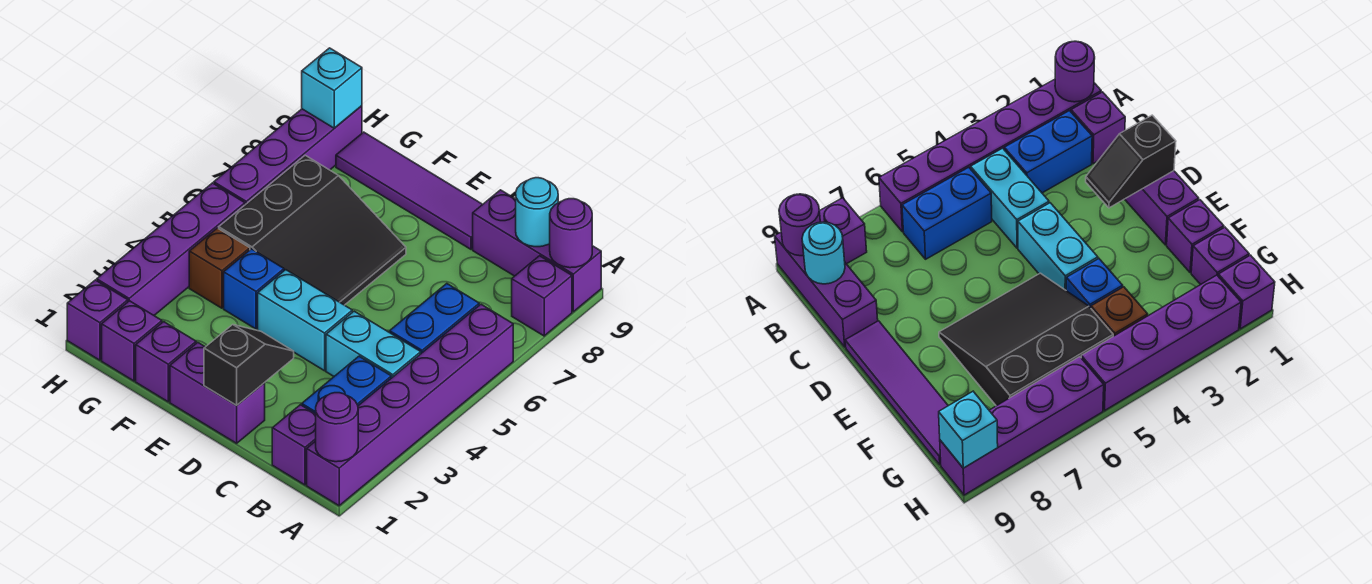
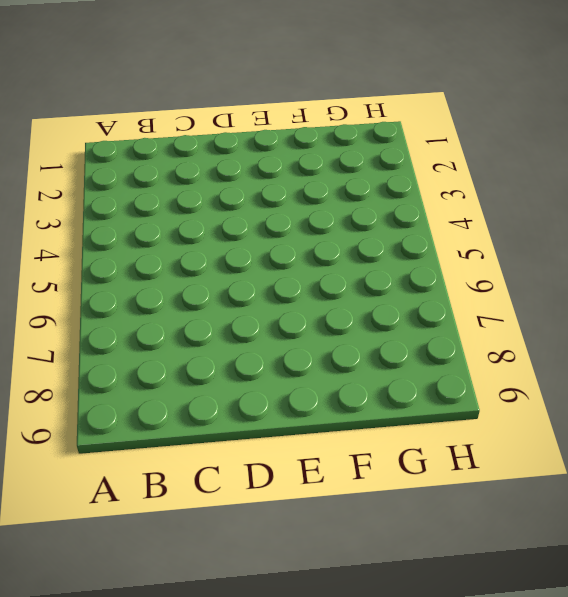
none -> purple brick A1:A6 level 1
none -> purple brick A8 level 1
none -> purple brick A9:C9 level 1

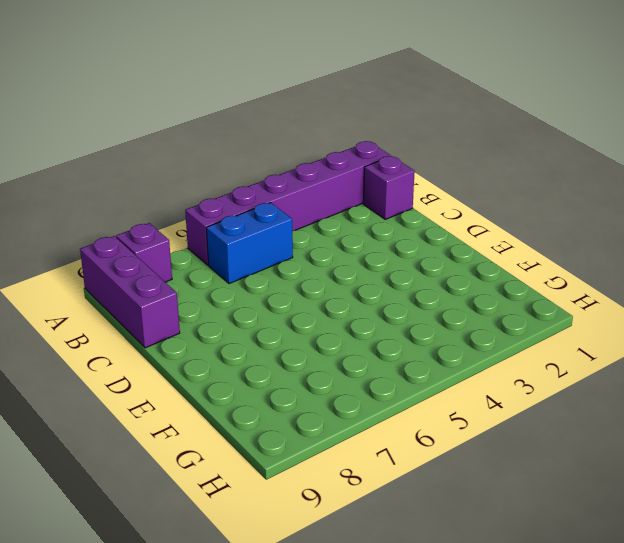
none -> blue brick B2:B3 level 1
none -> cyan brick B4:C4 level 1
none -> purple brick D1:E1 level 1

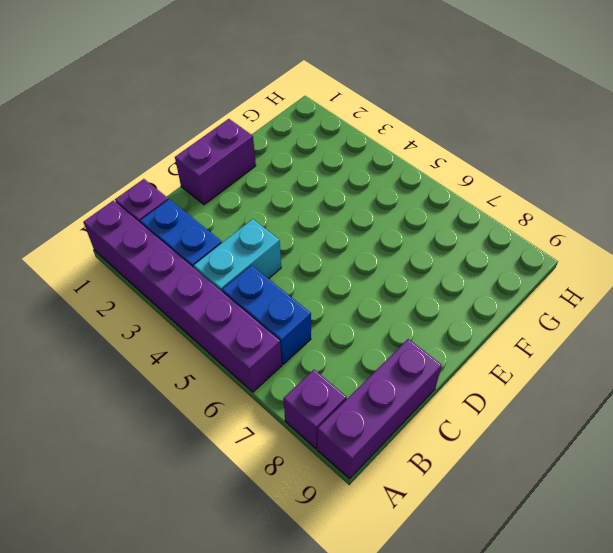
none -> cyan brick D4:E4 level 1
none -> purple tile D9:G9 level 1
none -> black slope E5:G7 level 1 top G

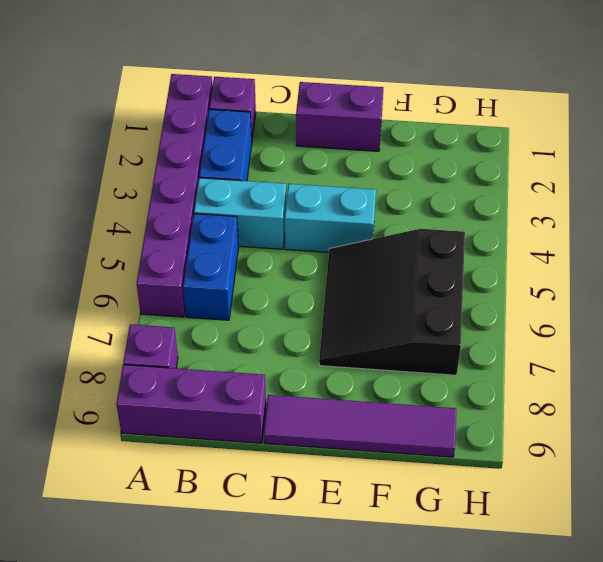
none -> purple brick F1 level 1
none -> blue brick F4 level 1
none -> purple brick G1 level 1

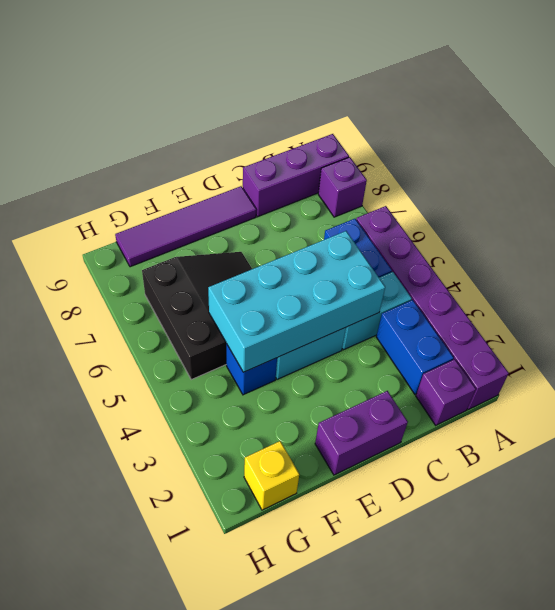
cyan brick C4:F5 level 2 -> none
yellow brick G1 level 1 -> purple brick G1 level 1
none -> purple brick F1 level 1
none -> brown brick G4 level 1
none -> purple brick H1 level 1

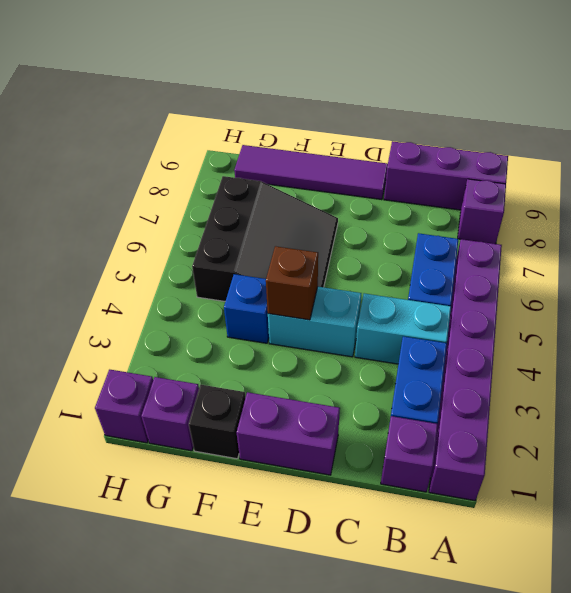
brown brick E4 level 2 -> brown brick G4 level 1
black brick F1 level 1 -> purple brick F1 level 1
none -> purple brick H2:H5 level 1
none -> purple brick H6:H9 level 1
none -> purple round brick A1 level 2

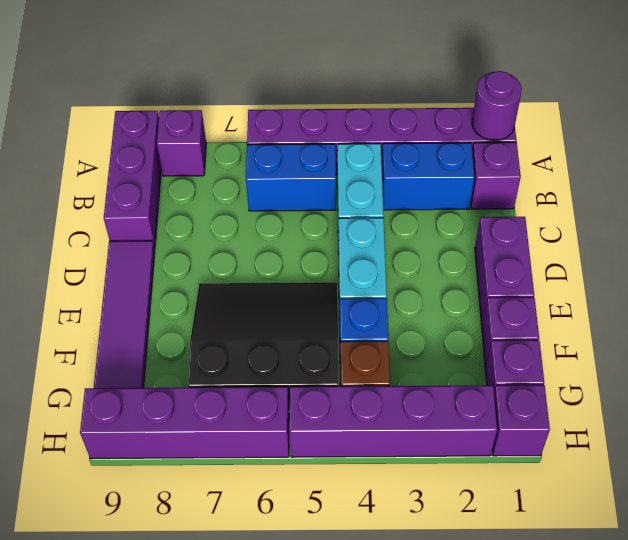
none -> purple round brick A9 level 2
none -> cyan round brick B9 level 2
none -> black slope D1:D2 level 2 top 1

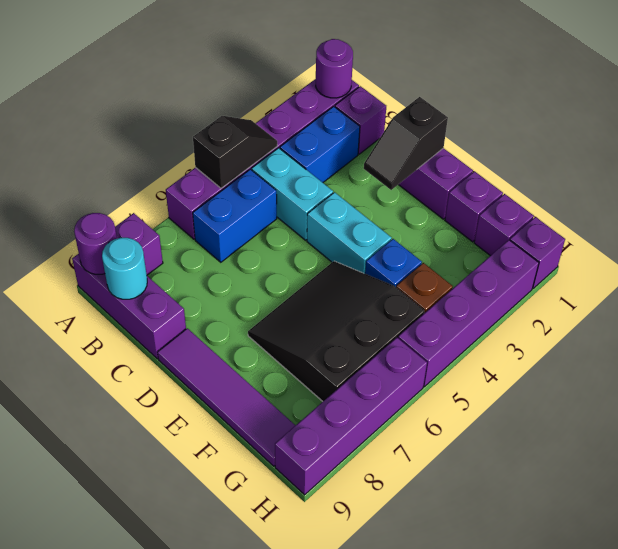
black slope A4:A5 level 2 top 5 -> none
none -> cyan brick H9 level 2

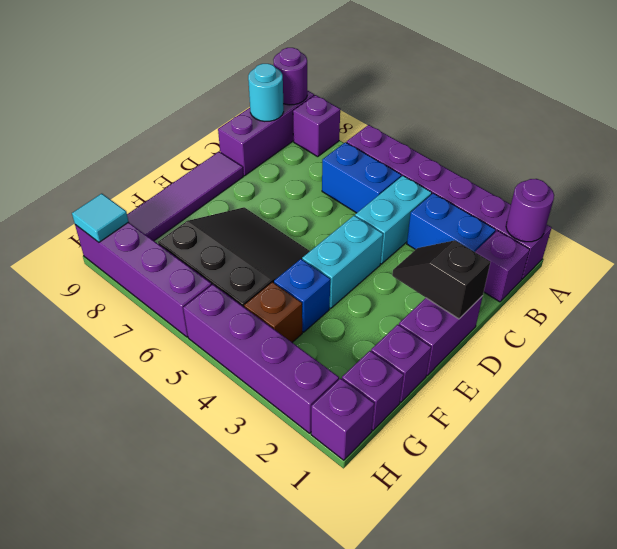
cyan tile H9 level 2 -> cyan brick H9 level 2

